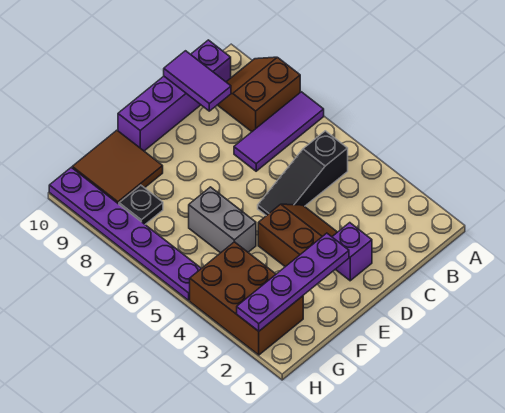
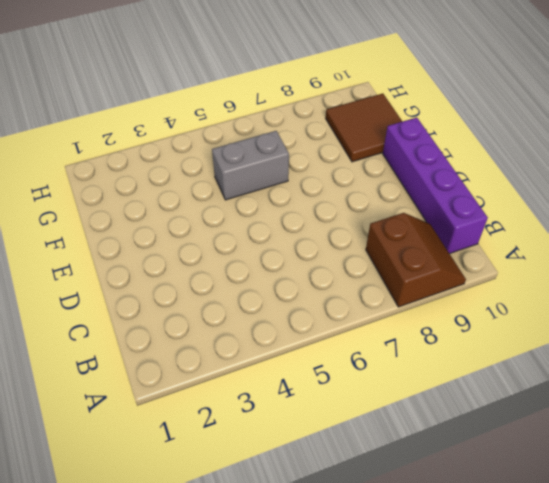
none -> purple tile A7:C7 level 1
none -> black slope B5:D5 level 1 top B
none -> purple brick D2 level 1

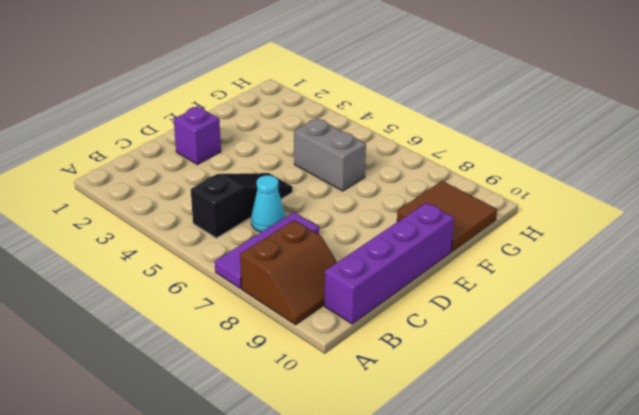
cyan cone C6 level 1 -> none
none -> brown slope D3:E4 level 1 top E
none -> brown brick G2:H4 level 1
none -> black plate G8 level 1

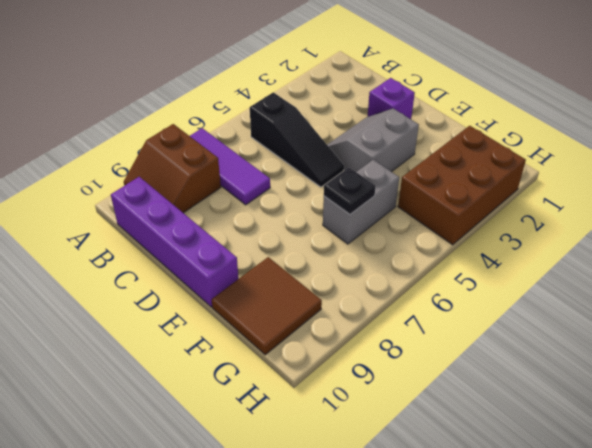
grey slope D3:E4 level 1 top E -> brown slope D3:E4 level 1 top E
black plate F6 level 2 -> black plate G8 level 1
none -> purple plate H5:H10 level 1
none -> purple tile C9:C10 level 2
none -> purple plate E2:H2 level 2

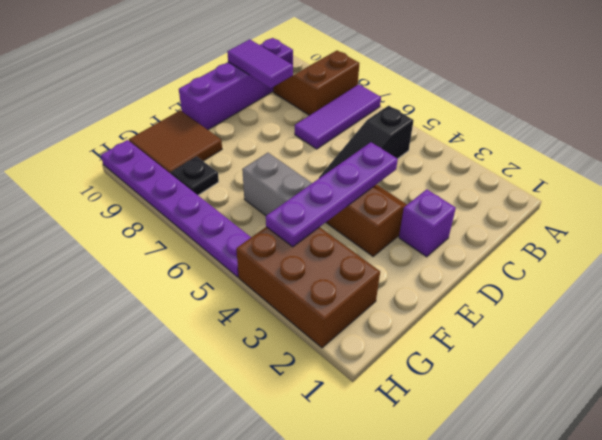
purple plate D4:G4 level 2 -> purple plate E2:H2 level 2

